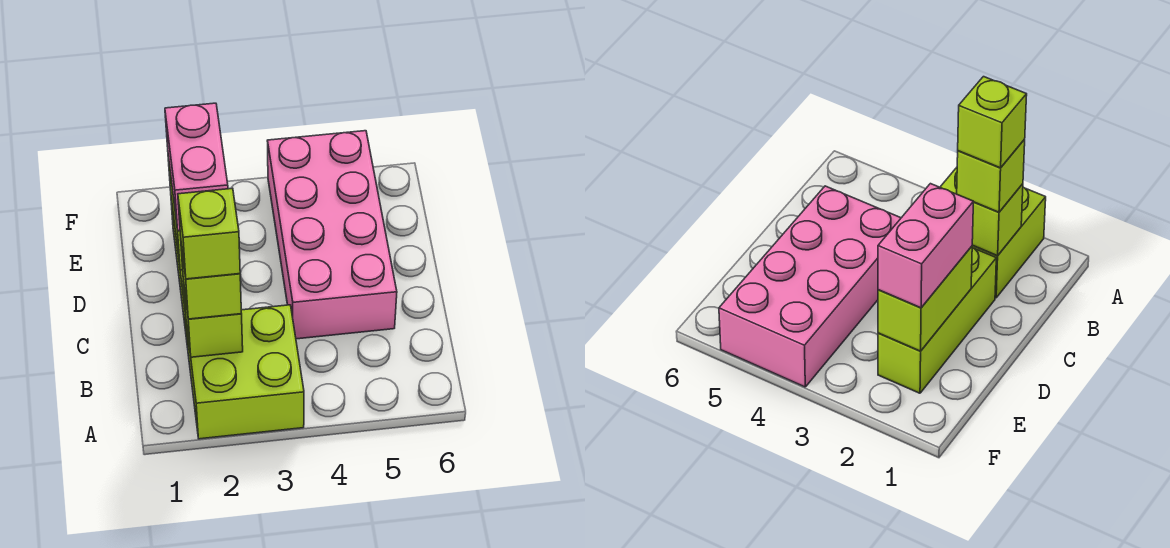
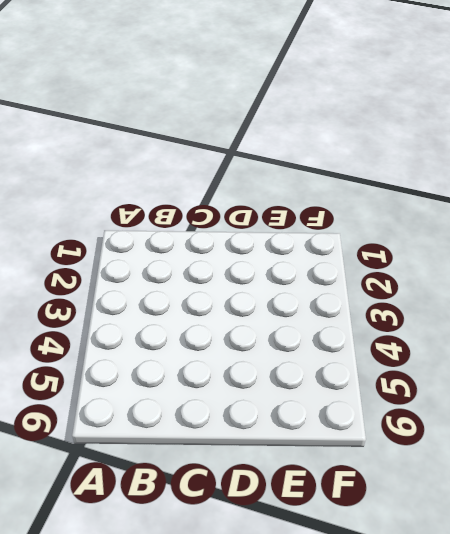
none -> lime brick A2:B3 level 1
none -> lime brick C2:E2 level 1

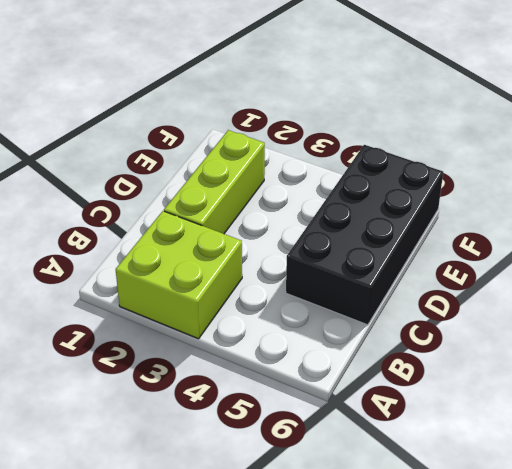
black brick C5:F6 level 1 -> pink brick C4:F5 level 1
none -> lime brick B2 level 2
none -> lime brick D2:E2 level 2

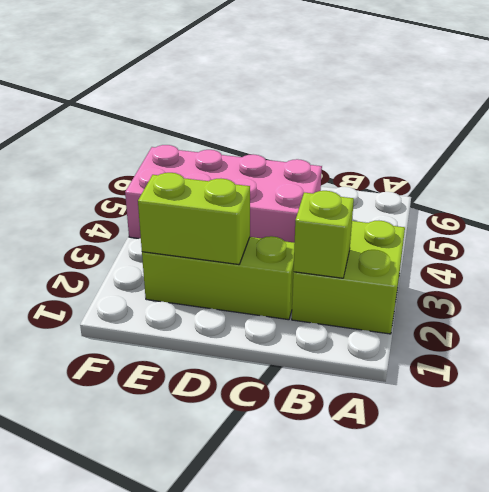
none -> lime brick B2 level 3
none -> pink brick D2:E2 level 3

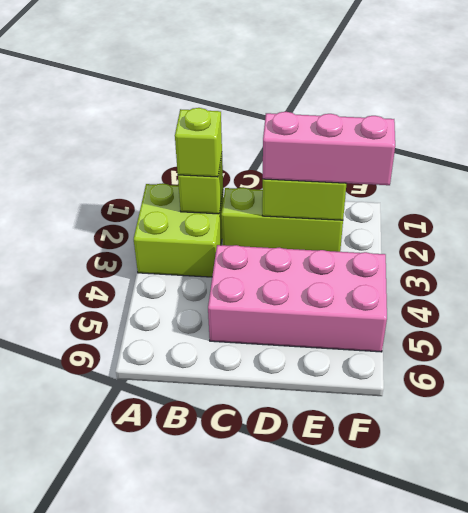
pink brick D2:F2 level 3 -> pink brick D2:E2 level 3
none -> lime brick B2 level 4

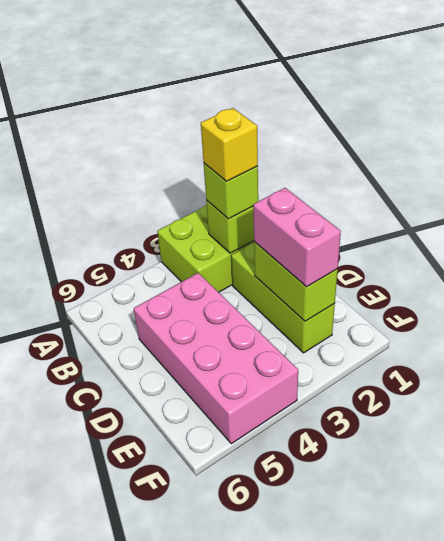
yellow brick B2 level 4 -> lime brick B2 level 4

